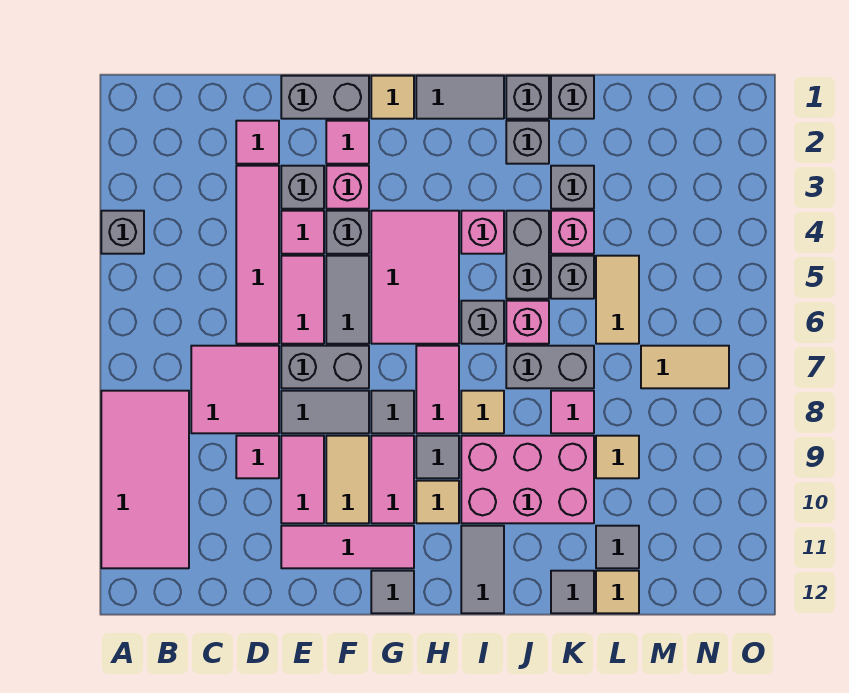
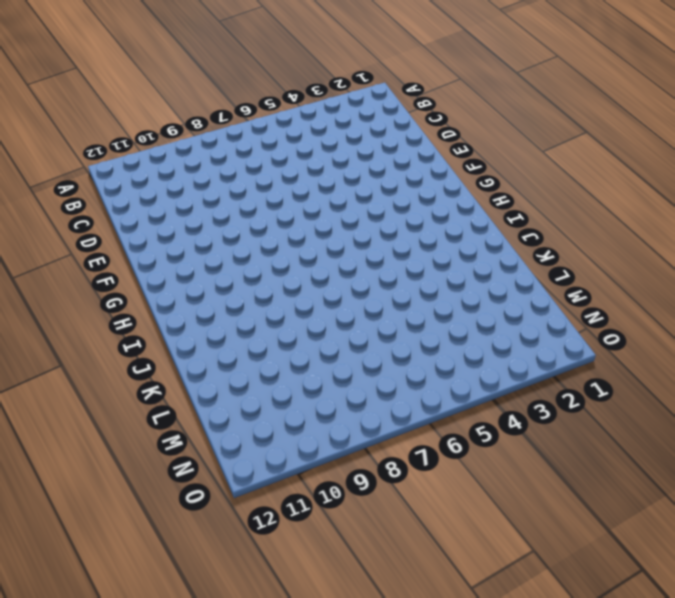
none -> grey brick A4 level 1
none -> pink tile A8:B11 level 1
none -> pink tile C7:D8 level 1
none -> pink tile D2 level 1

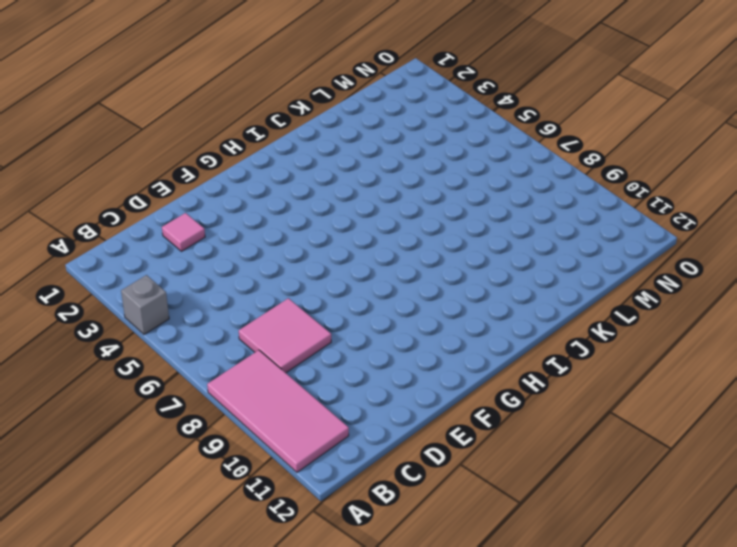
none -> pink tile D3:D6 level 1
none -> pink tile D9 level 1
none -> grey brick E1:F1 level 1
none -> grey brick E3 level 1

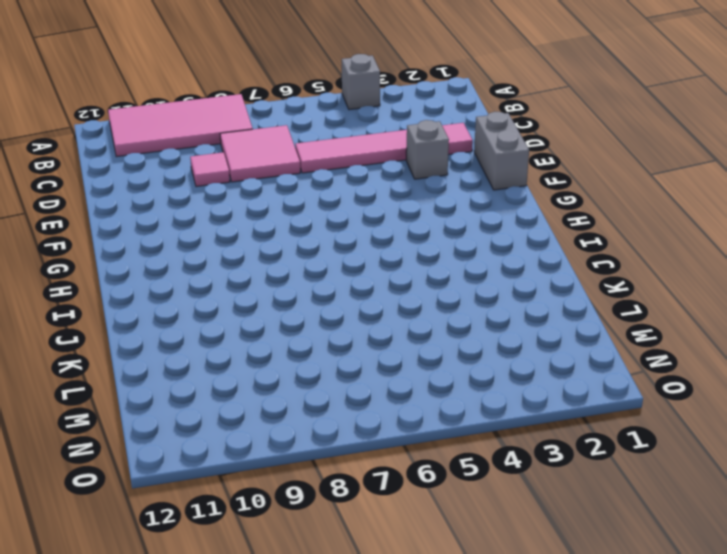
none -> pink tile E4 level 1
none -> pink tile E5:E6 level 1
none -> grey brick E7:F7 level 1
none -> grey tile E8:F8 level 1

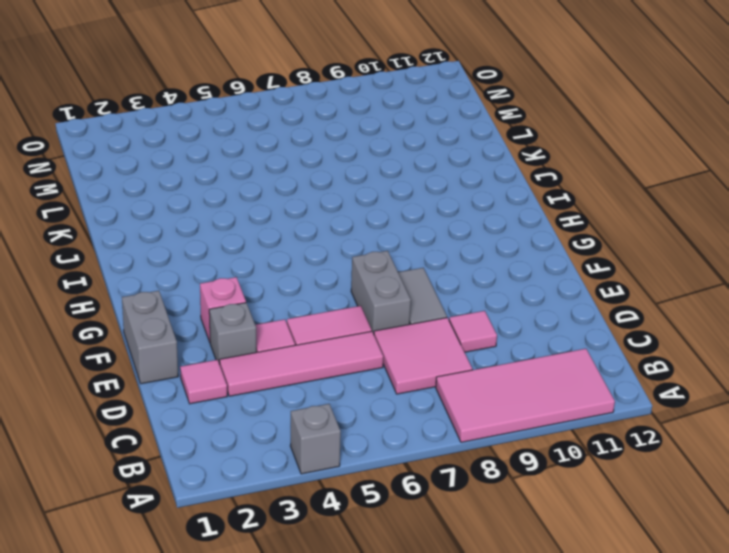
none -> pink tile E9:E10 level 1
none -> pink tile E11:G11 level 1
none -> pink tile F2 level 1
none -> grey brick F4 level 1

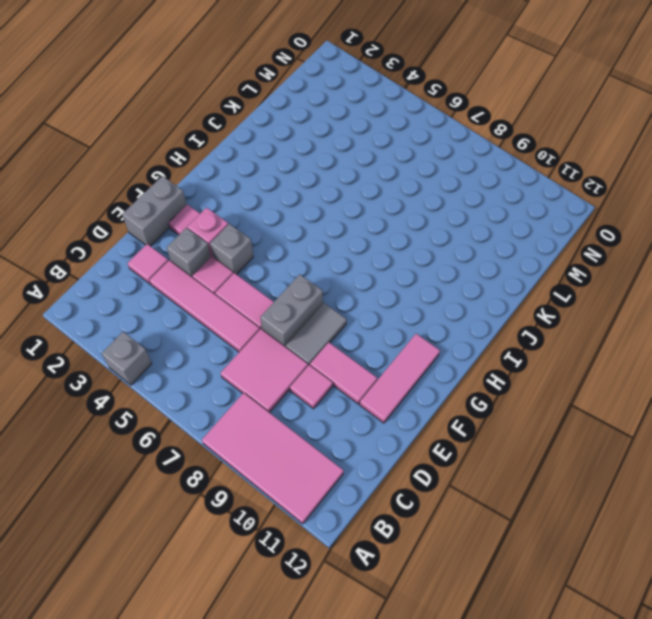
none -> grey tile F5:F6 level 1
none -> tan tile F9:F10 level 1
none -> tan tile G1 level 1
none -> pink tile G4:H6 level 1

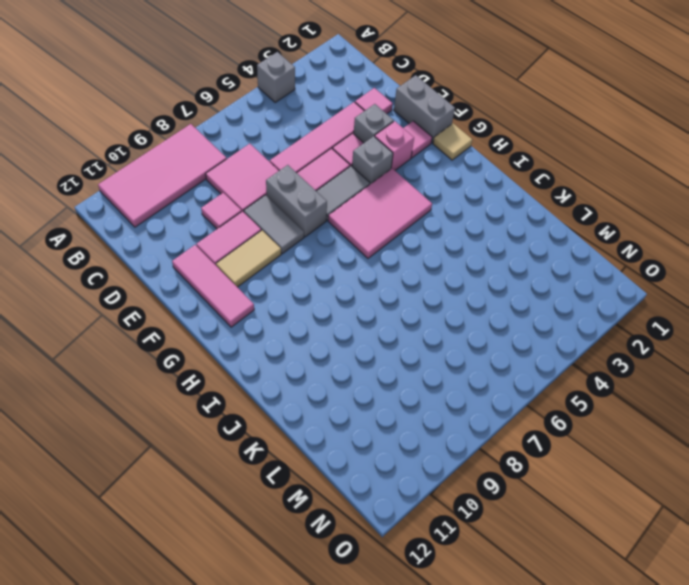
none -> grey tile G8 level 1
none -> pink tile G9:G10 level 1
none -> grey tile G12 level 1
none -> grey tile H1:I1 level 1

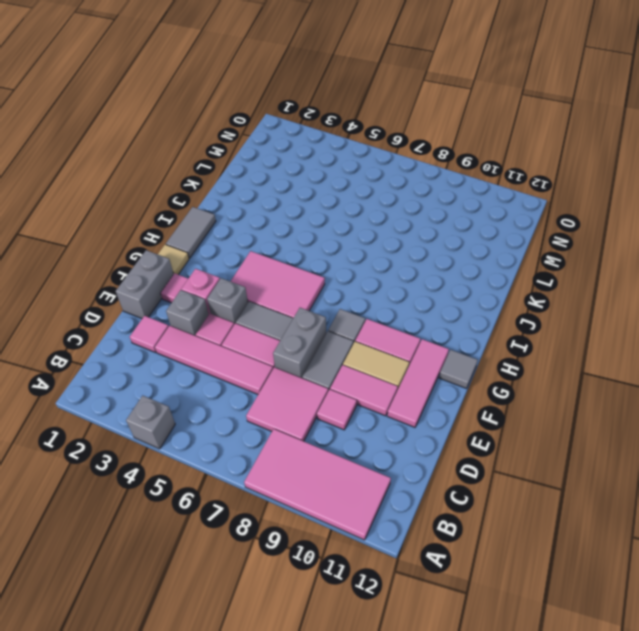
none -> pink tile H7:H8 level 1
none -> grey tile H9 level 1
none -> tan tile H10 level 1
none -> pink brick I4 level 1

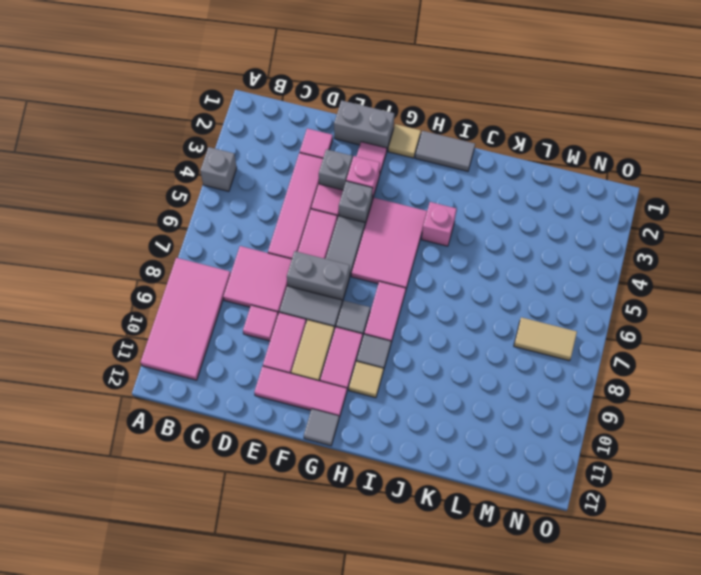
none -> grey brick I6 level 1
none -> tan tile I8 level 1
none -> pink brick I9:K10 level 1
none -> grey tile I11:I12 level 1

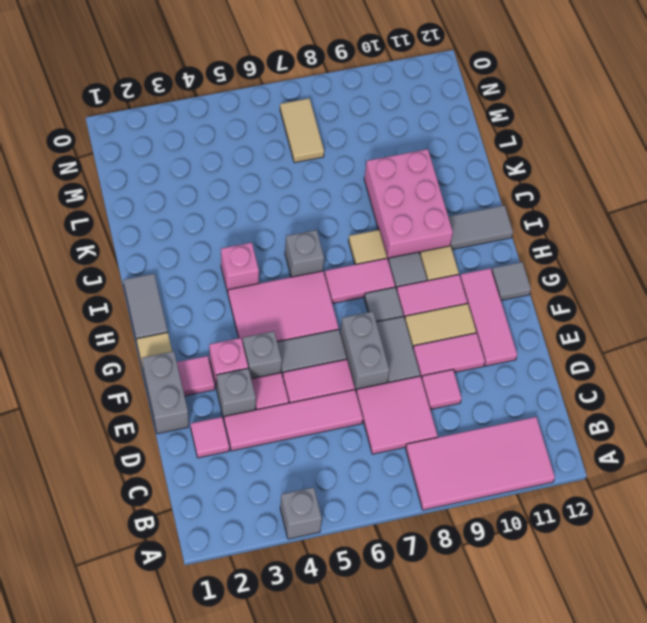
none -> grey brick J1 level 1
none -> grey brick J2 level 1
none -> grey brick J4:J5 level 1
none -> pink brick J6 level 1

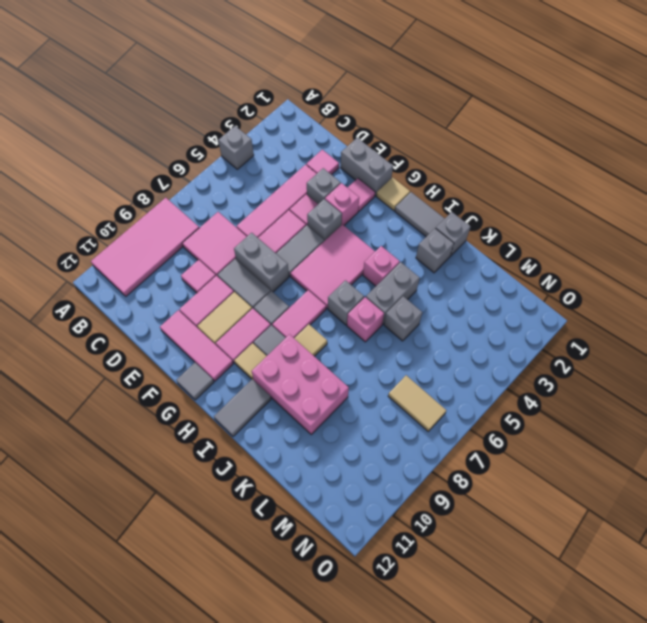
none -> grey brick J7:K7 level 1
none -> grey brick K1 level 1
none -> grey brick K3 level 1
none -> pink brick K4 level 1

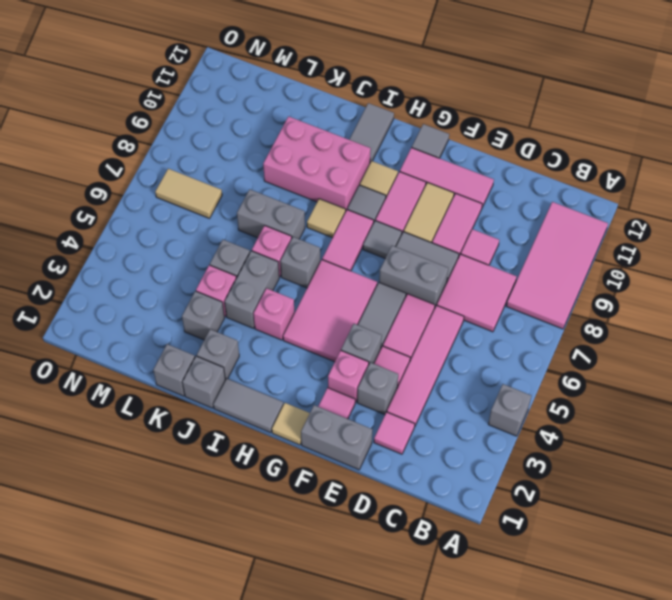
none -> pink tile K8 level 1
none -> grey tile K12 level 1
none -> tan tile L5:L6 level 1
none -> tan tile L9 level 1

